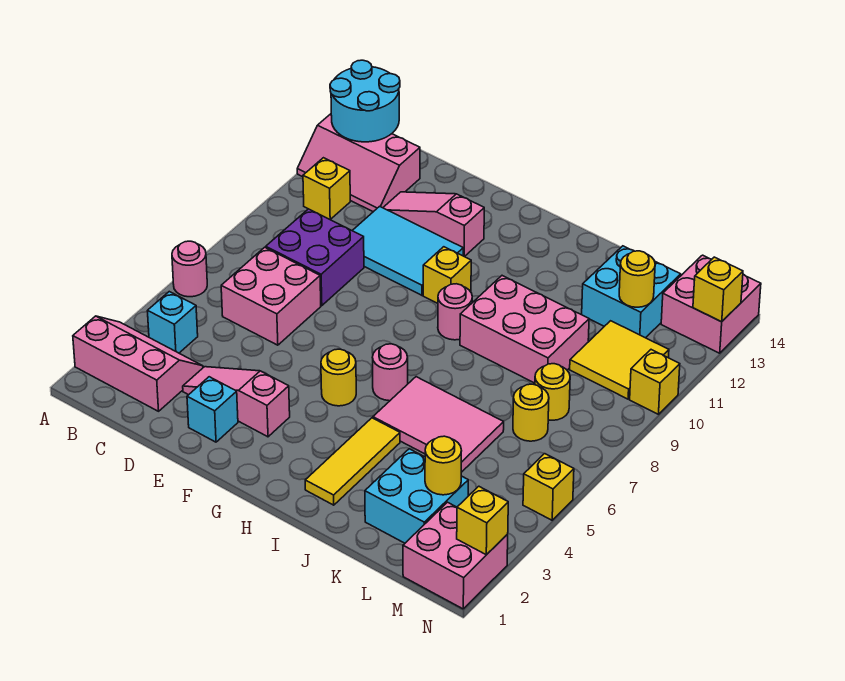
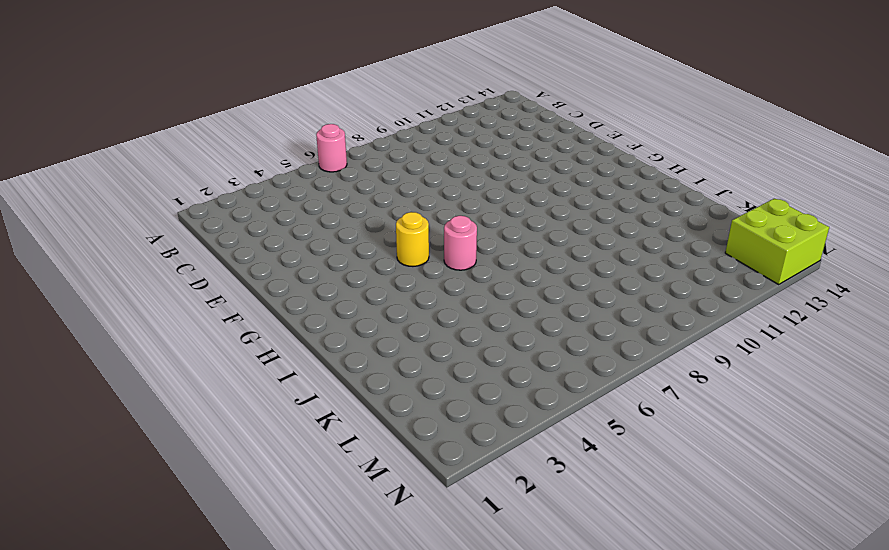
lime brick M13:N14 level 1 -> pink brick M13:N14 level 1
none -> pink slope A2:C3 level 1 top 2
none -> pink slope A12:C13 level 1 top 13
none -> cyan brick B4 level 1
none -> yellow brick B11 level 1

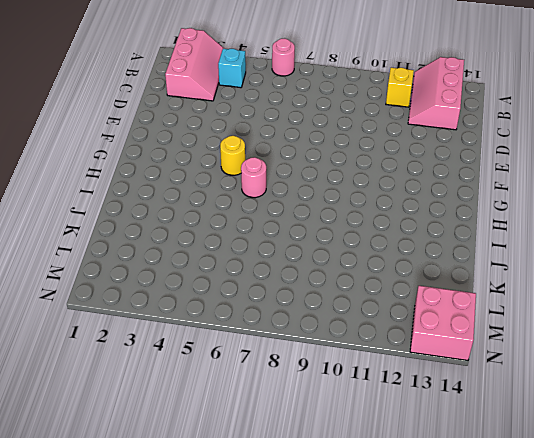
none -> pink brick C6:D7 level 1
none -> purple brick C8:D9 level 1
none -> pink slope D3:F3 level 1 top F
none -> cyan tile D10:F11 level 1

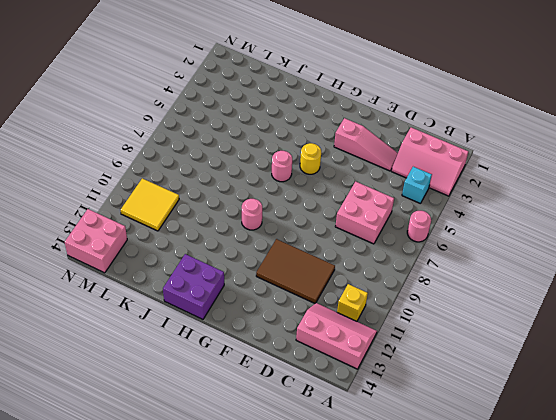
brown tile D10:F11 level 1 -> cyan tile D10:F11 level 1
purple brick H13:I14 level 1 -> purple brick C8:D9 level 1
none -> pink slope D12:F12 level 1 top F
none -> cyan brick E2 level 1
none -> yellow brick G10 level 1
none -> yellow tile I2:I4 level 1

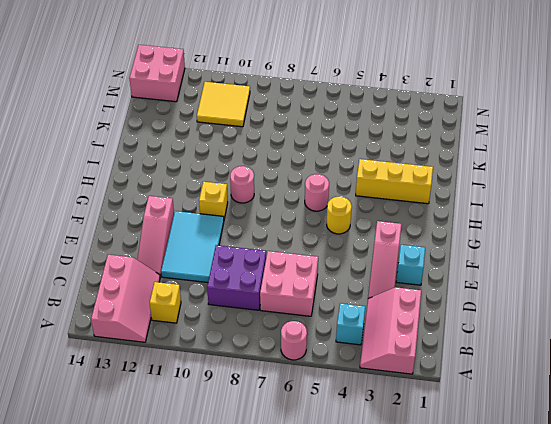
yellow brick I2:I4 level 1 -> yellow tile I2:I4 level 1
none -> pink tile I5:K6 level 1
none -> pink brick I9:K10 level 1
none -> cyan brick K2:L3 level 1
none -> cyan brick K12:L13 level 1

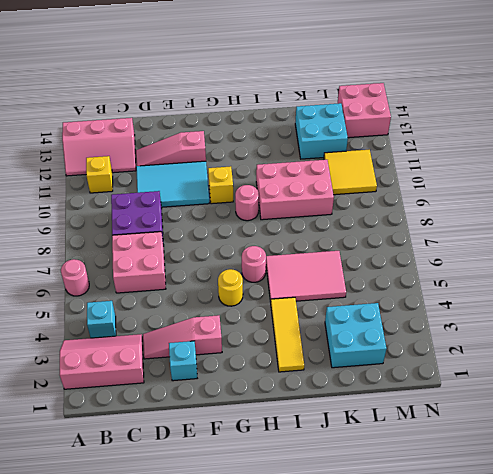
none -> yellow round brick L7 level 1
none -> yellow round brick L8 level 1
none -> pink brick M1:N2 level 1
none -> yellow brick N5 level 1

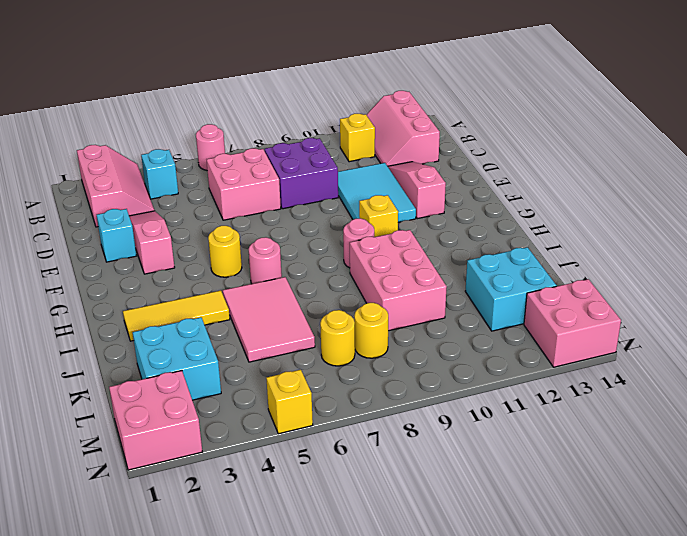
none -> yellow tile L10:M11 level 1
none -> yellow brick N10 level 1
none -> cyan round brick A13:B14 level 2
none -> yellow round brick L3 level 2

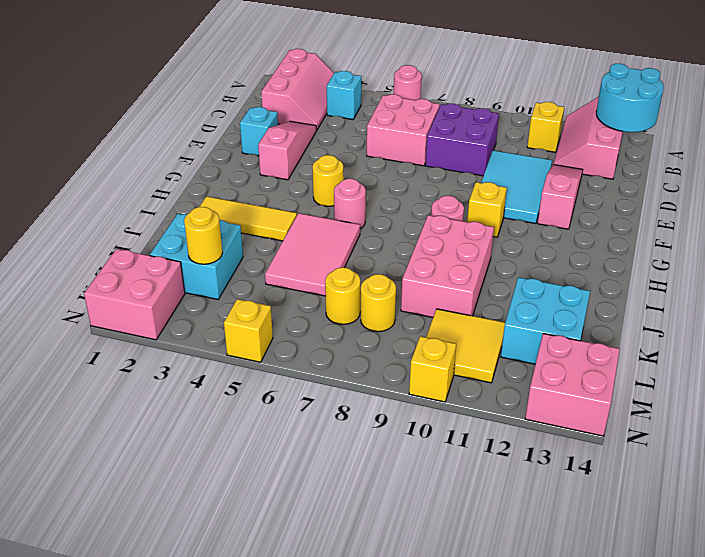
none -> yellow round brick L12 level 2
none -> yellow brick N2 level 2
none -> yellow brick N13 level 2

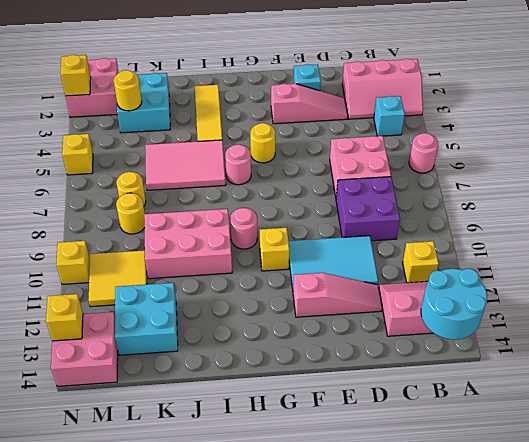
none -> yellow round brick L12 level 2

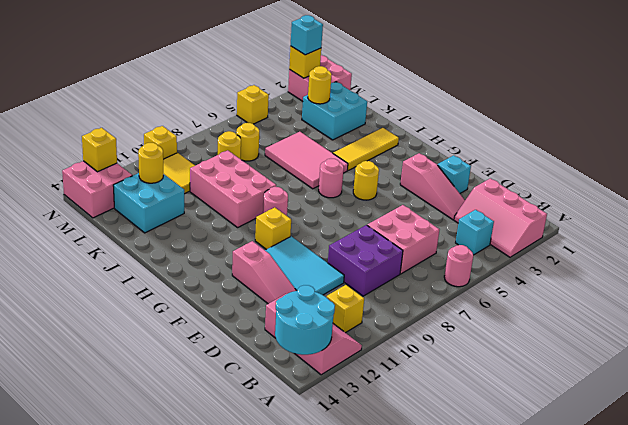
cyan brick N2 level 3 -> none

